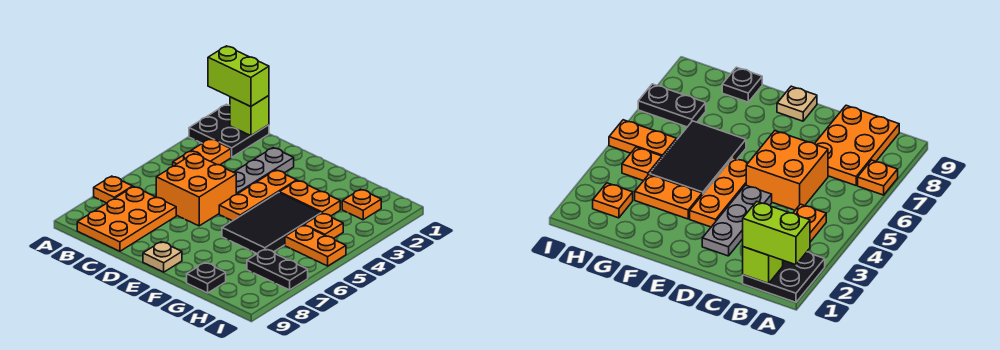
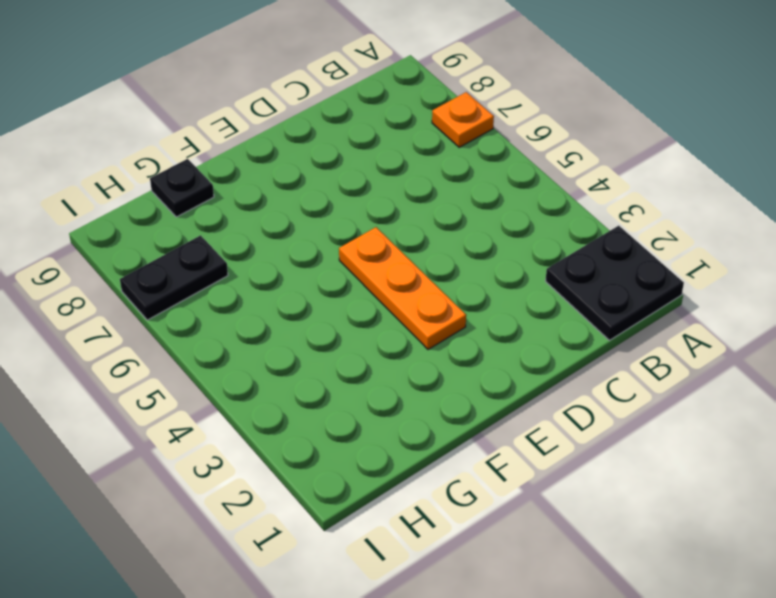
none -> orange plate B3:B4 level 1
none -> orange plate B7:C9 level 1
none -> orange brick C5:D6 level 1

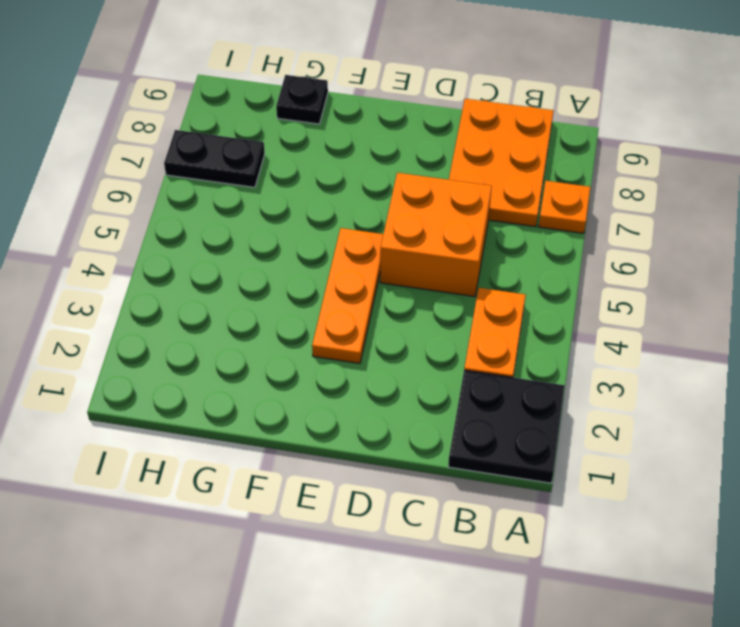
none -> grey plate D2:D4 level 1
none -> tan plate E9 level 1
none -> orange plate F3:G3 level 1

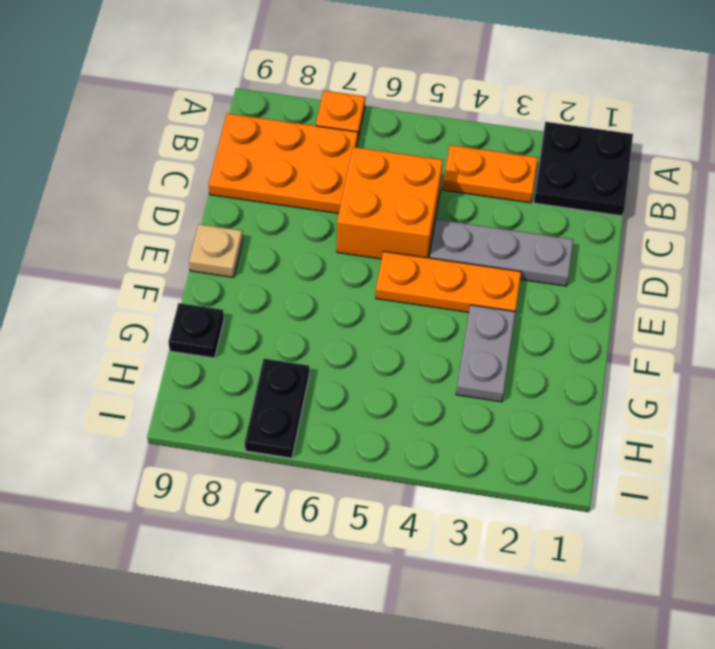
grey plate F3:G3 level 1 -> orange plate F3:G3 level 1
none -> black tile F4:G6 level 1
none -> orange plate H2 level 1
none -> orange plate H4 level 1

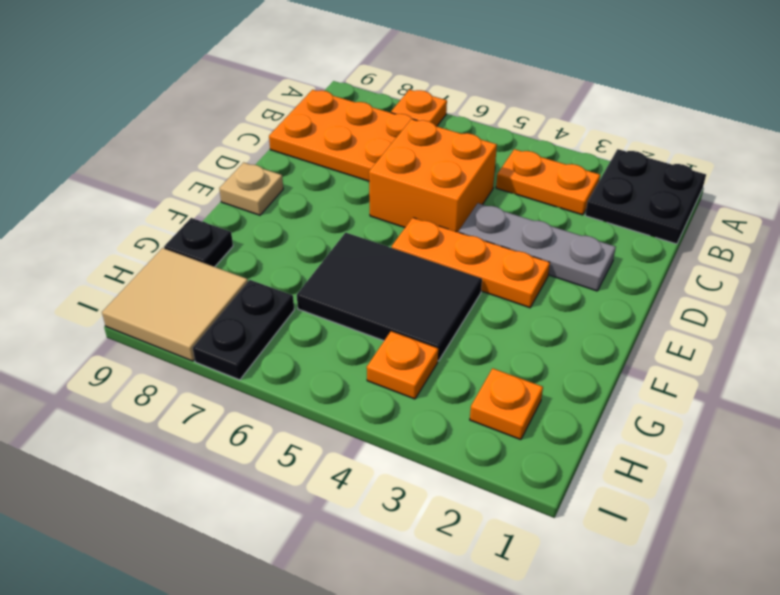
tan tile H8:I9 level 1 -> none
none -> orange plate F3:G3 level 1
none -> orange plate H5:I5 level 1
none -> lime brick B1 level 2

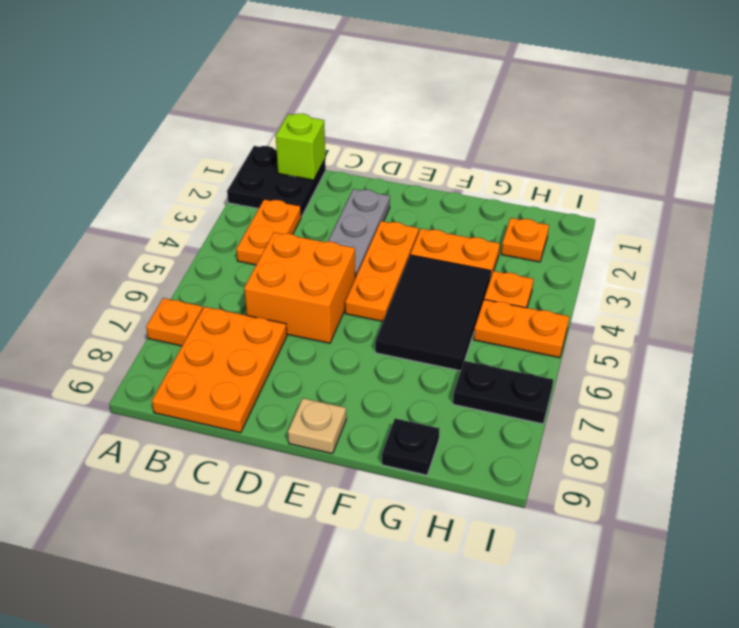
none -> lime brick A1:B1 level 3

